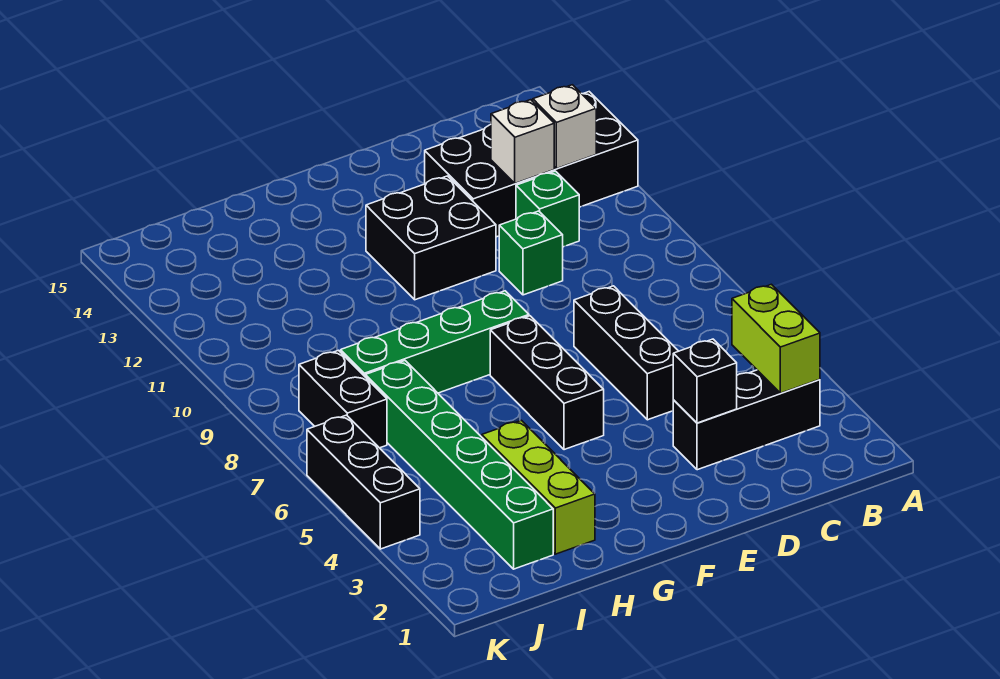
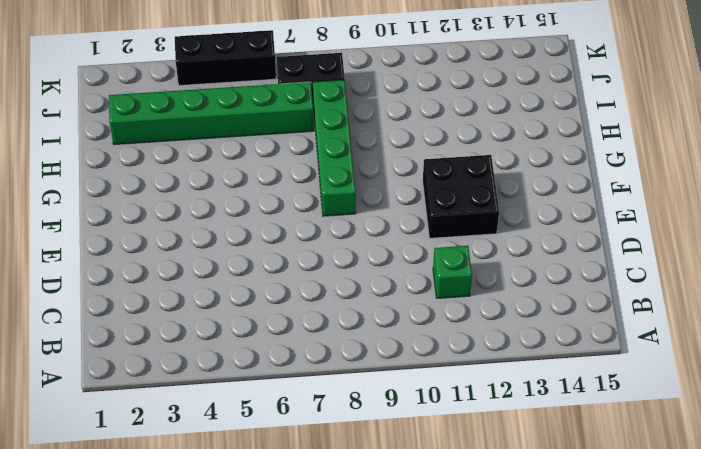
none -> black brick A12:D13 level 1
none -> black brick B3:D3 level 1
none -> black brick D5:D7 level 1

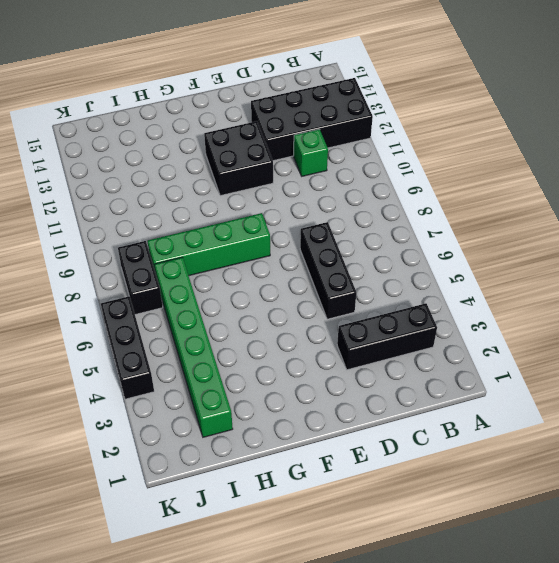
none -> green brick D10 level 1
none -> black brick F5:F7 level 1
none -> lime brick H2:H4 level 1

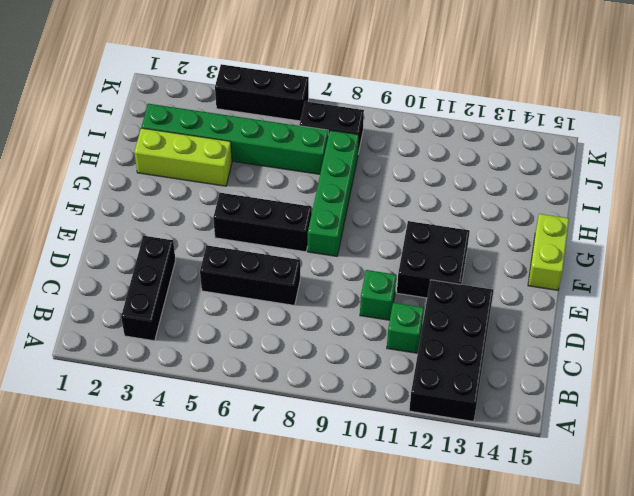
lime brick F15:G15 level 1 -> lime brick B3:B4 level 2
none -> white brick B12 level 2
none -> white brick C12 level 2
none -> black brick D3 level 2

